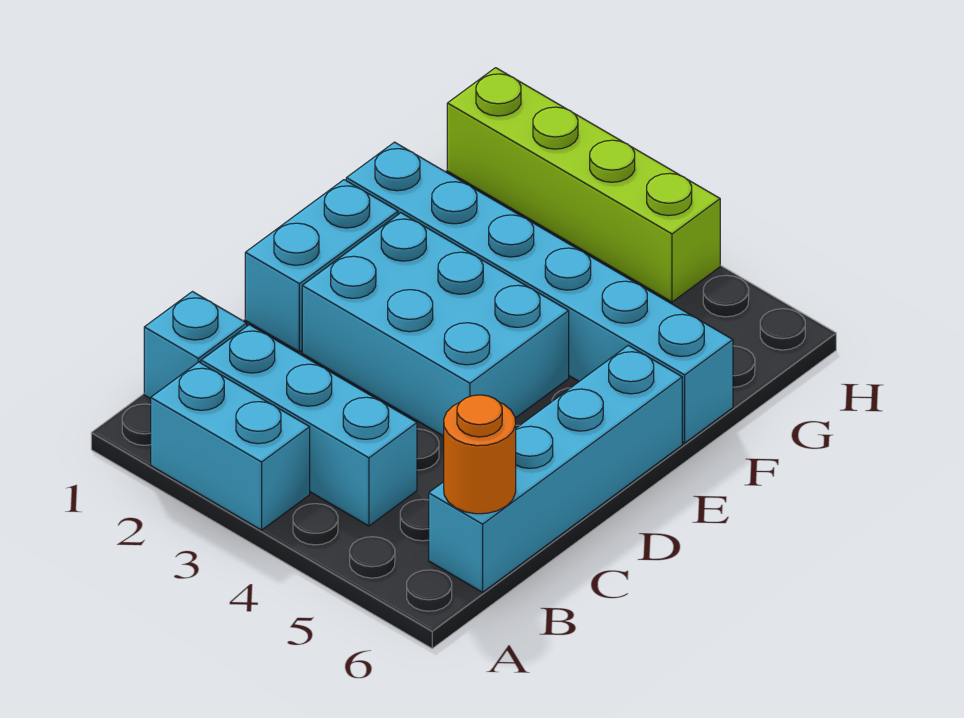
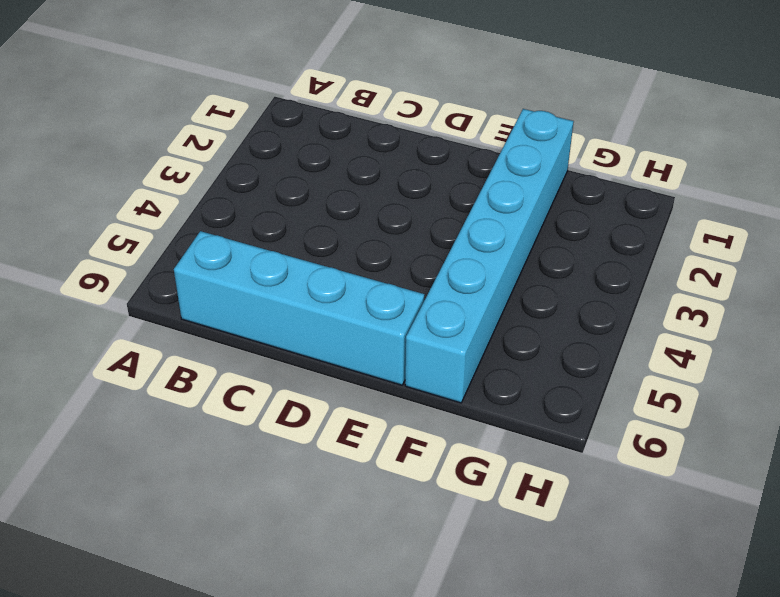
none -> cyan brick A2:A3 level 1
none -> cyan brick B1 level 1

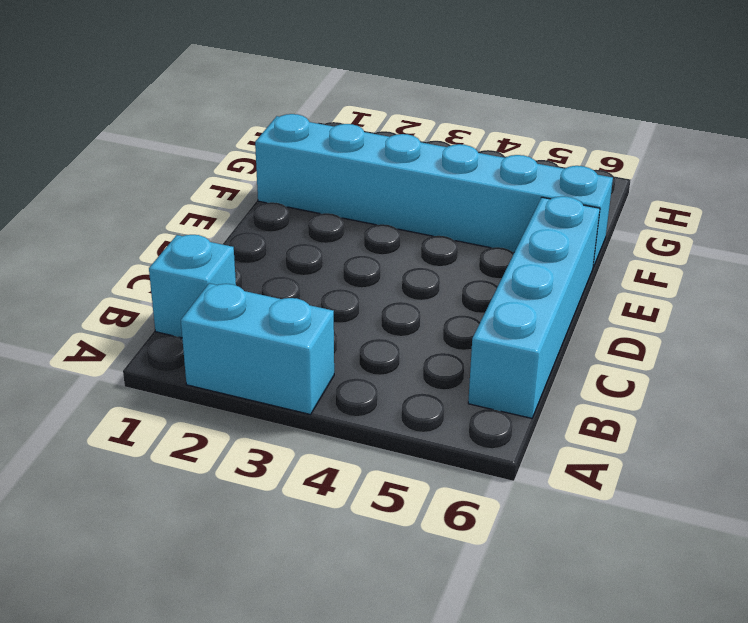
none -> cyan brick B2:B4 level 1
none -> cyan brick D1:E1 level 1

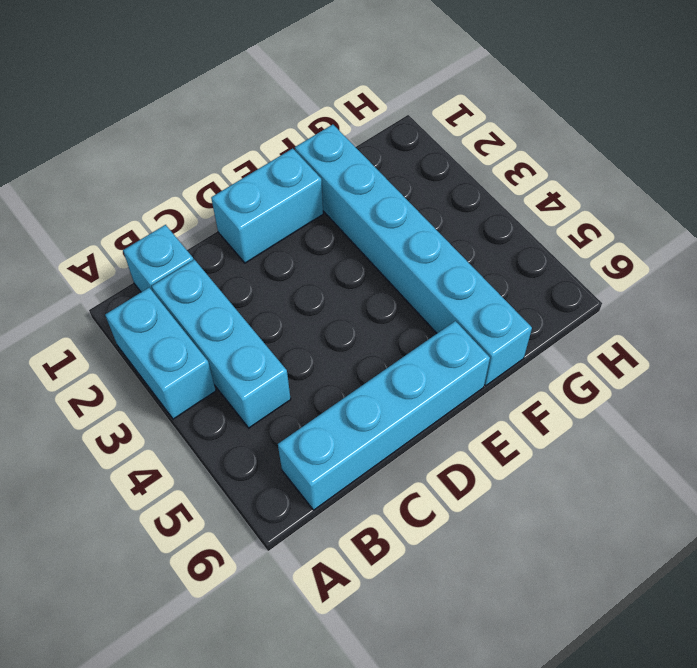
none -> cyan brick D2:E4 level 1
none -> lime brick H1:H4 level 1

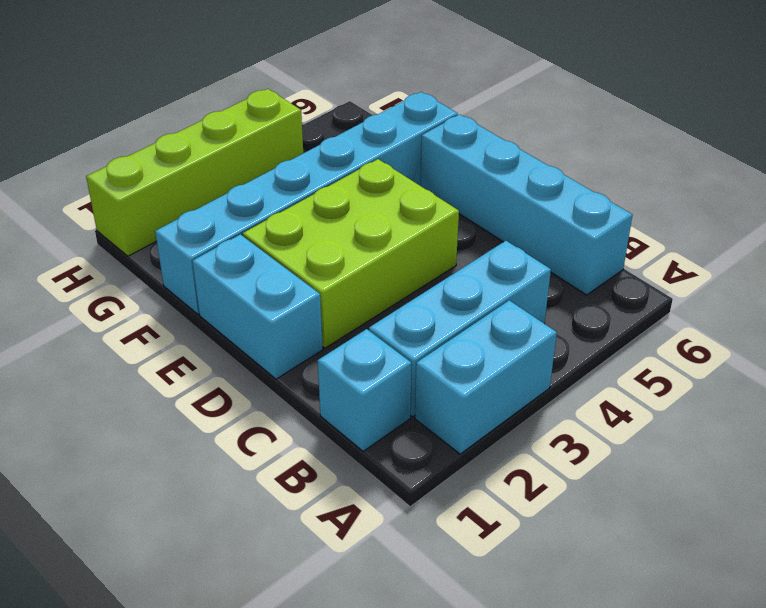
lime brick D2:E4 level 1 -> cyan brick D2:E4 level 1
none -> orange round brick B6 level 2

